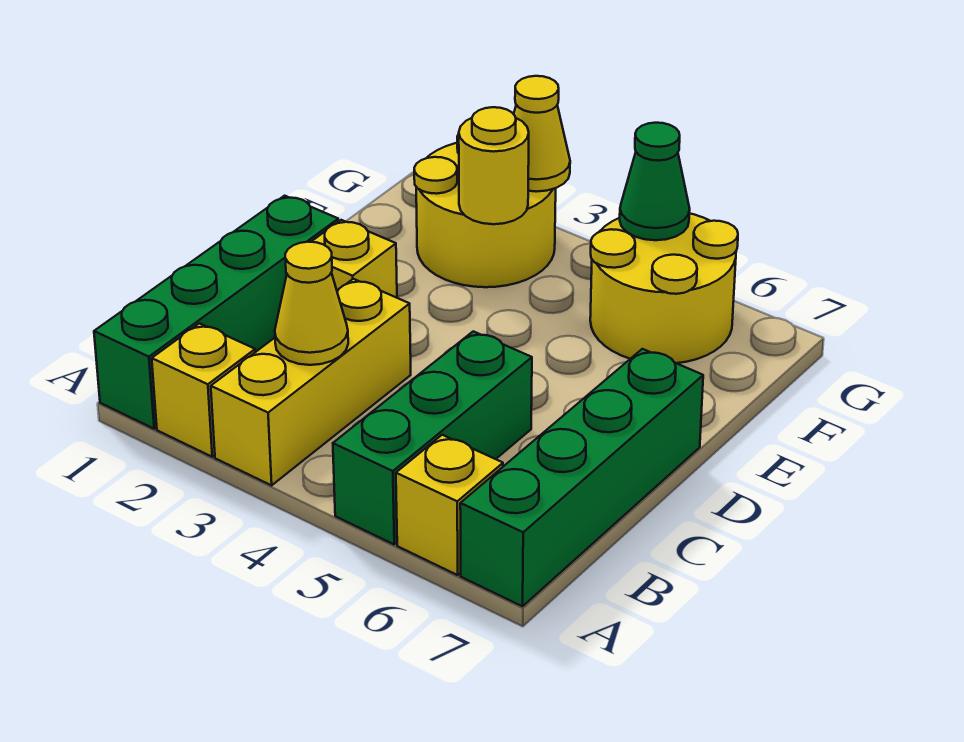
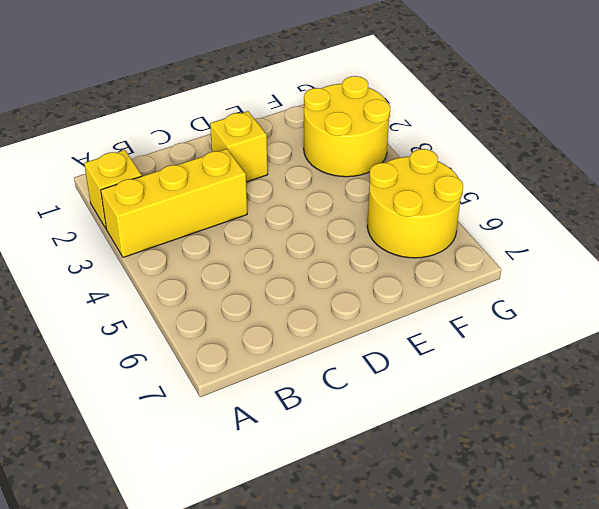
none -> green brick A1:D1 level 1
none -> green brick A5:C5 level 1
none -> yellow brick A6 level 1

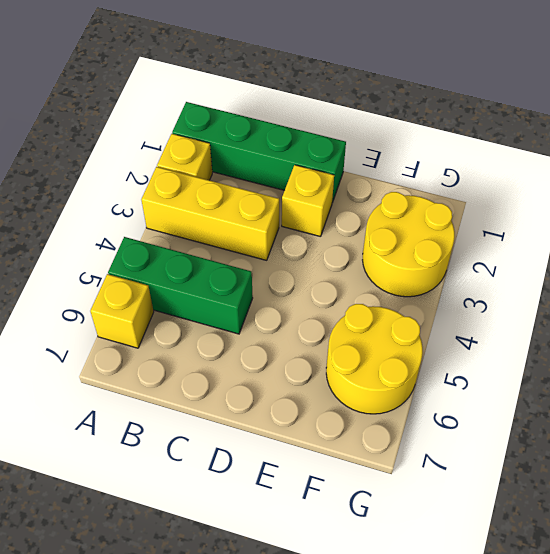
none -> green brick A7:D7 level 1
none -> yellow cone B3 level 2
none -> yellow round brick F3 level 2

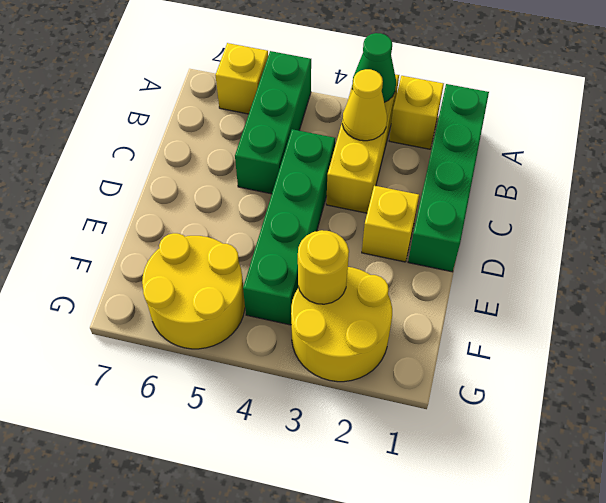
green cone A3 level 2 -> green cone G5 level 2
green brick C4:F4 level 1 -> green brick A7:D7 level 1
none -> yellow cone G3 level 2

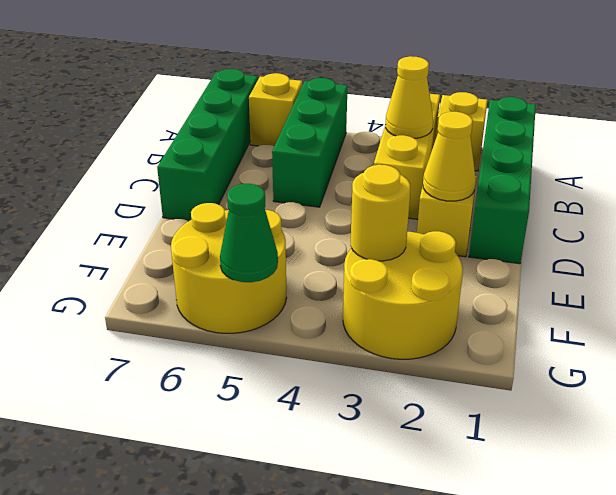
yellow cone D2 level 2 -> yellow cone G3 level 2

